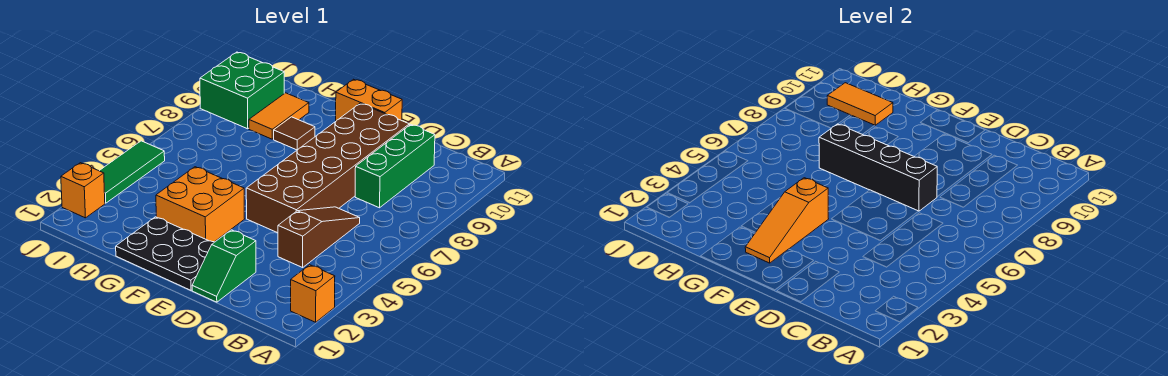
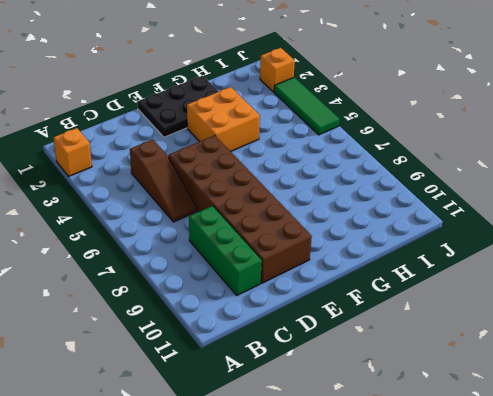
none -> green slope D1:D2 level 1 top 2
none -> orange brick E11:F11 level 1
none -> brown tile G9 level 1

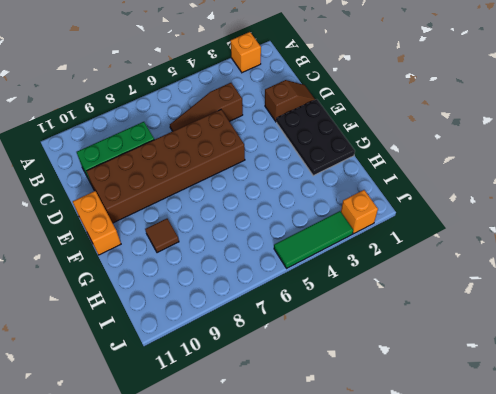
brown slope D1:D2 level 1 top 2 -> green slope D1:D2 level 1 top 2
none -> orange brick F3:G4 level 1
none -> orange tile H9:H10 level 1
none -> green brick I9:J10 level 1

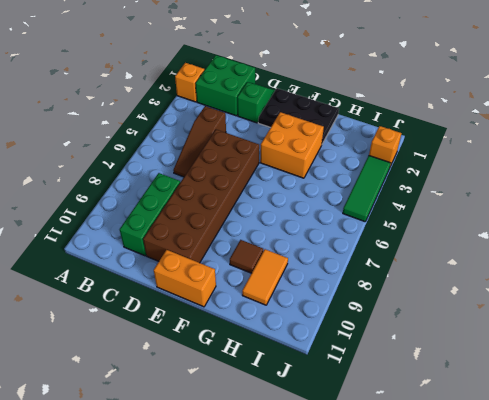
green brick B1:C2 level 1 -> green brick I9:J10 level 1
none -> black brick D7:G7 level 2
none -> orange slope F2:F4 level 2 top 4
none -> orange tile H10:I10 level 2

